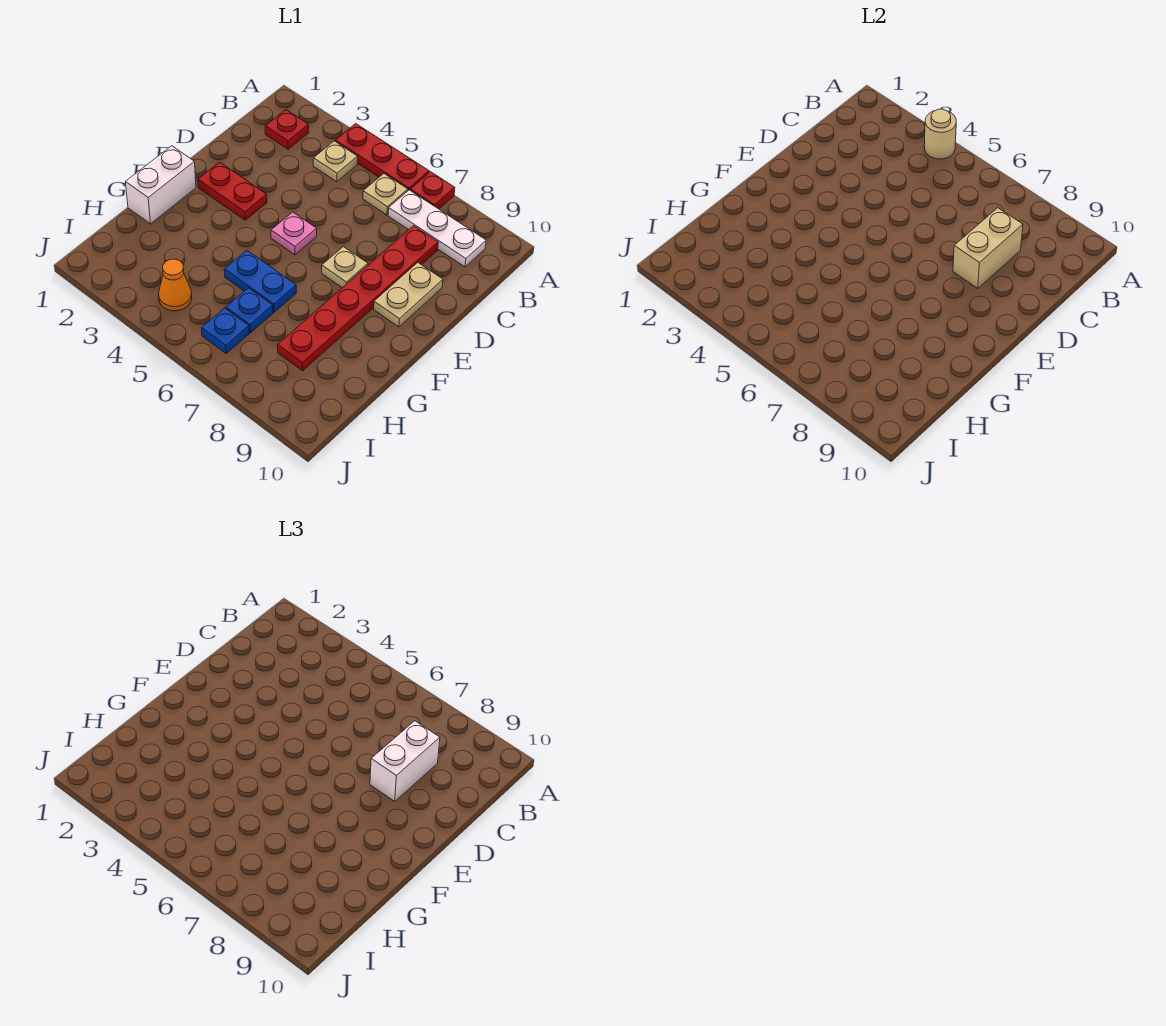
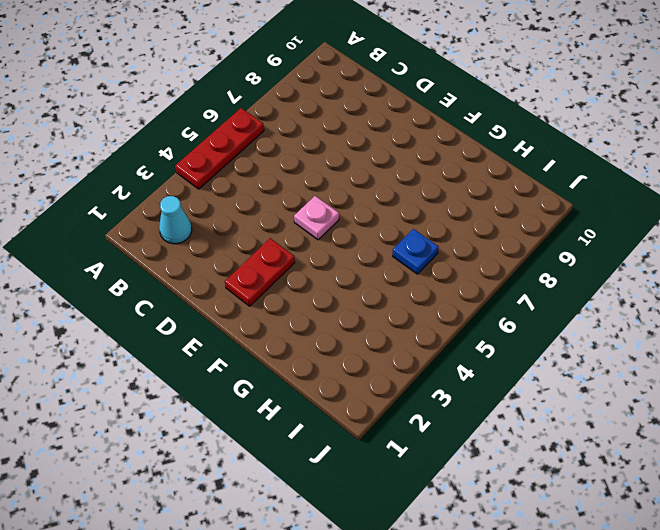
cyan cone B2 level 1 -> red plate B2 level 1
none -> red plate A7 level 1
none -> tan plate B4 level 1
none -> tan plate B6 level 1

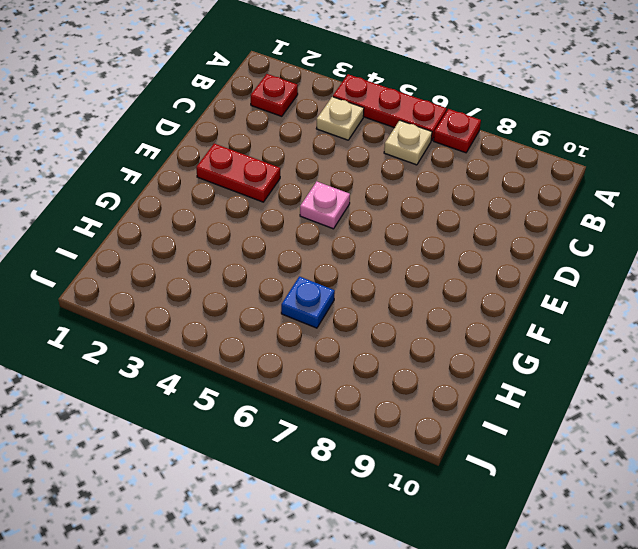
none -> white plate B7:B9 level 1
none -> red plate C8:H8 level 1
none -> tan plate D9:E9 level 1

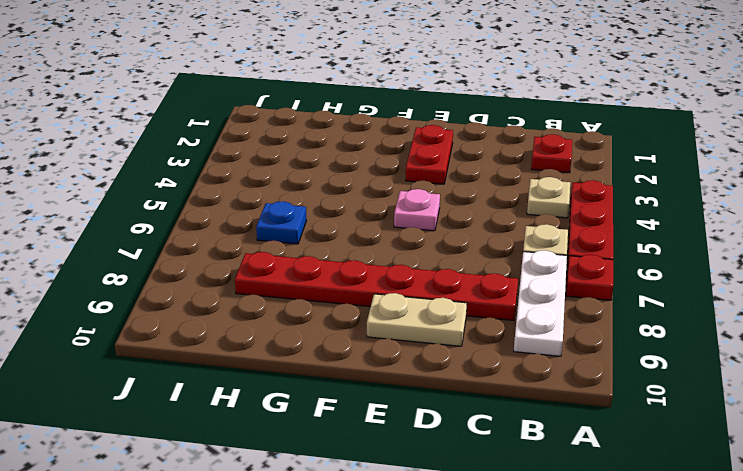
none -> tan plate E7 level 1
none -> white brick F1:G1 level 1
none -> blue plate G5:G6 level 1

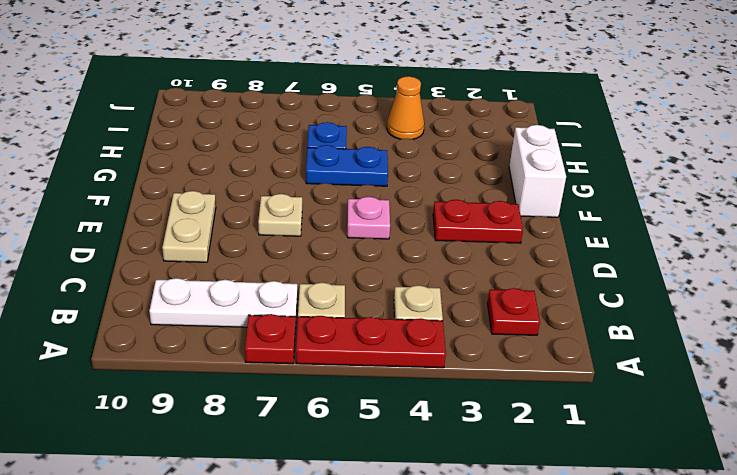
none -> red plate C8:H8 level 1
none -> blue plate I6 level 1
none -> tan round brick A4 level 2

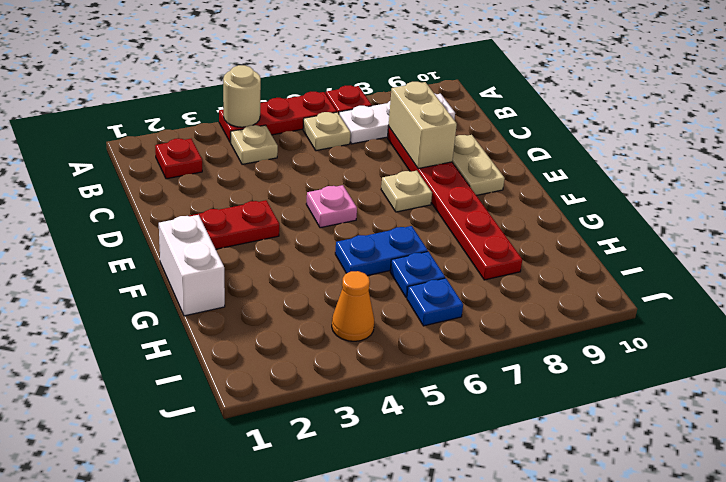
none -> white brick C8:D8 level 3

